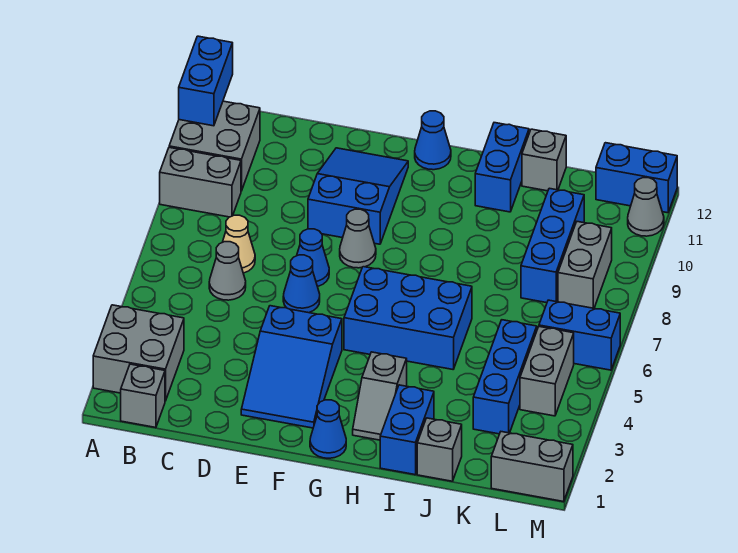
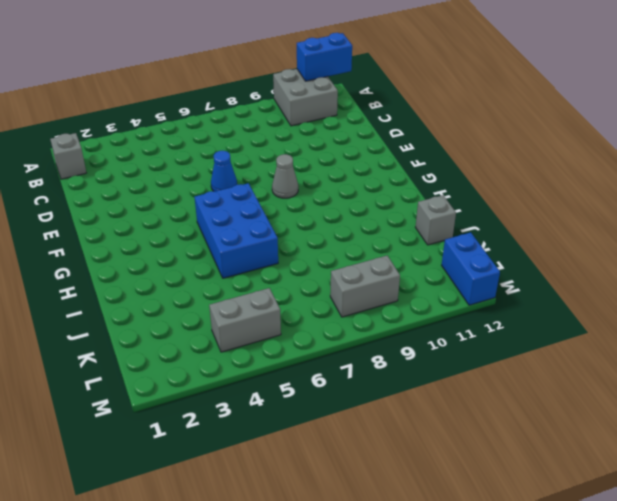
none -> grey brick A2:B3 level 1
none -> grey brick A9:B9 level 1
none -> grey cone C6 level 1

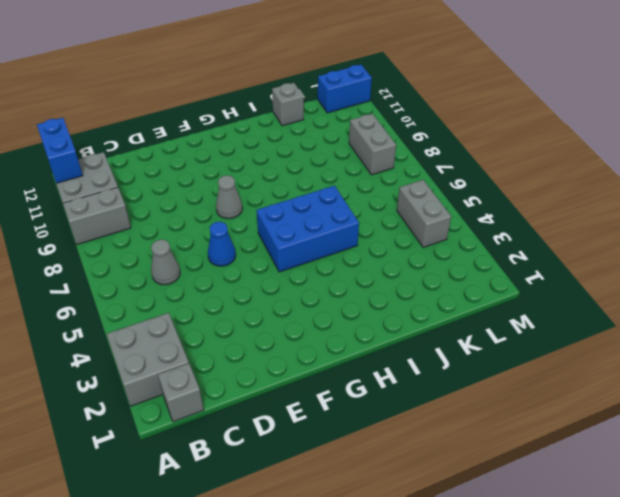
none -> tan cone C7 level 1
none -> blue slope E2:F4 level 1 top 4
none -> blue cone E7 level 1

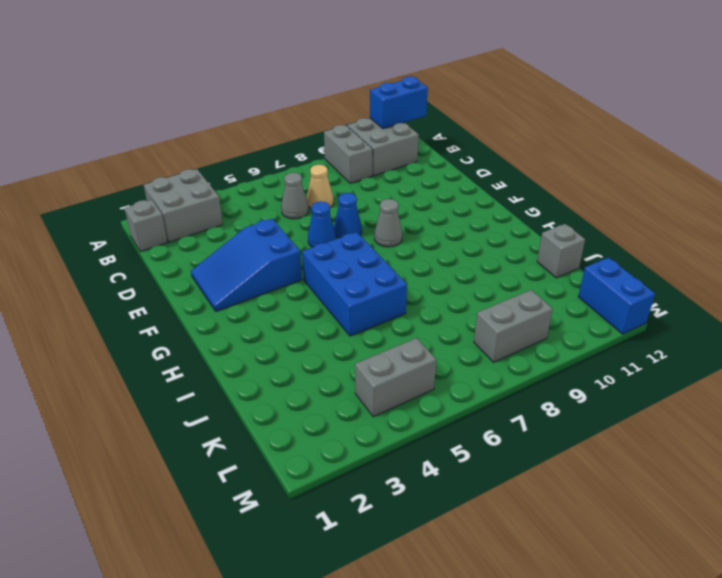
none -> blue slope E9:F11 level 1 top 9
none -> blue cone G1 level 1
none -> blue cone G12 level 1

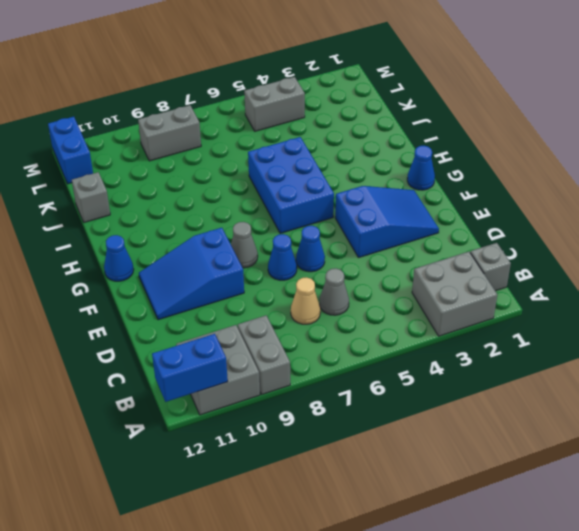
none -> grey slope H2:H3 level 1 top 3
none -> blue brick I1:I2 level 1
none -> blue brick I11:I12 level 1

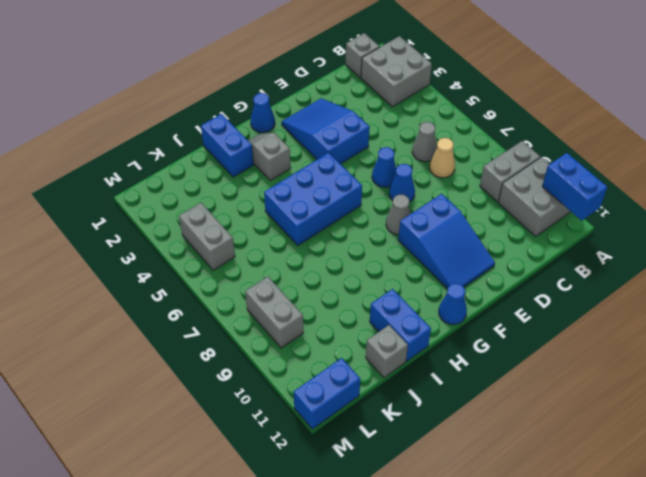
none -> grey brick J1 level 1
none -> blue brick K3:K5 level 1
none -> blue brick K8:K10 level 1

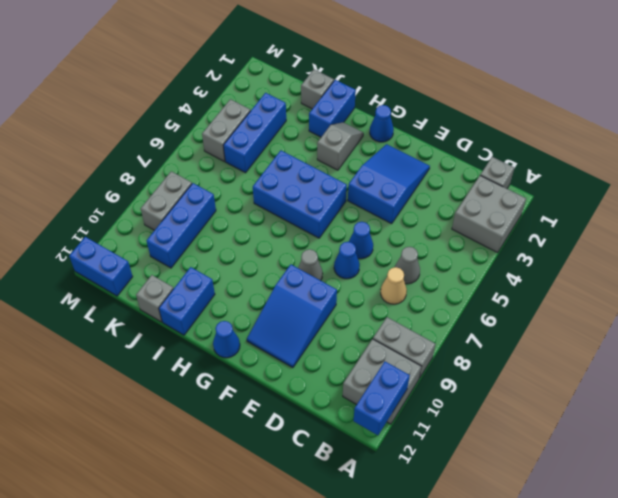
none -> grey brick L1:M1 level 1
none -> blue brick L6:M6 level 1
none -> grey cone M11 level 1

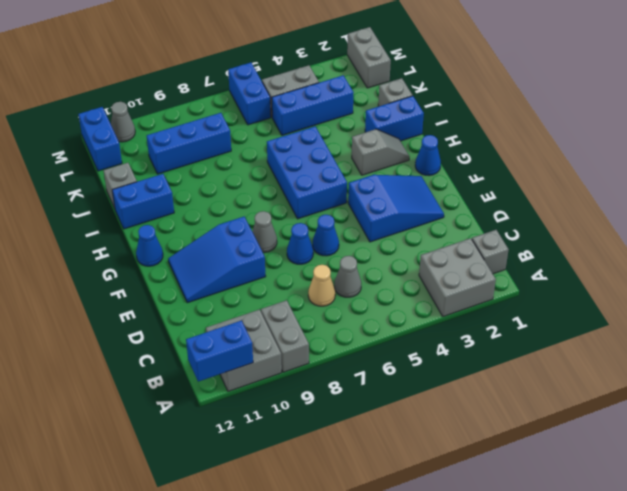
none -> grey brick L8:L9 level 1

